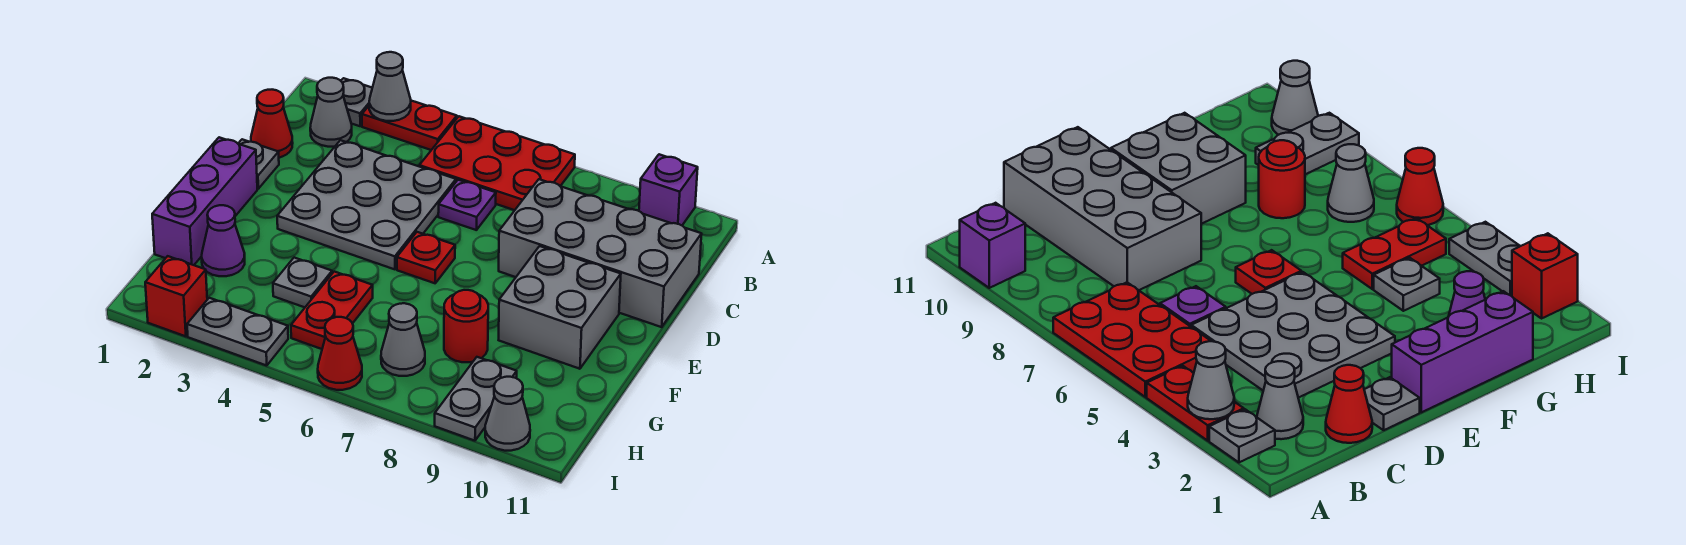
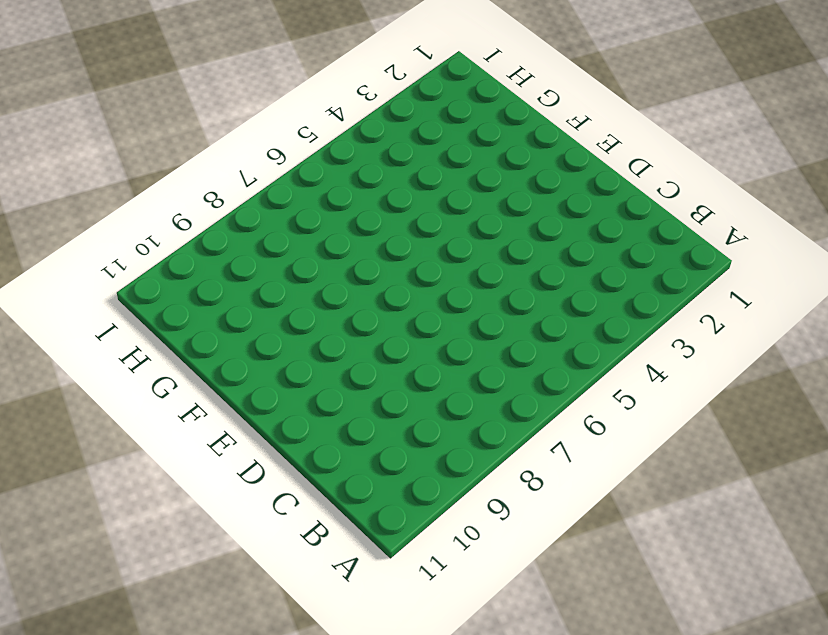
none -> grey plate A2 level 1
none -> red plate A3:A4 level 1
none -> red plate A5:B7 level 1

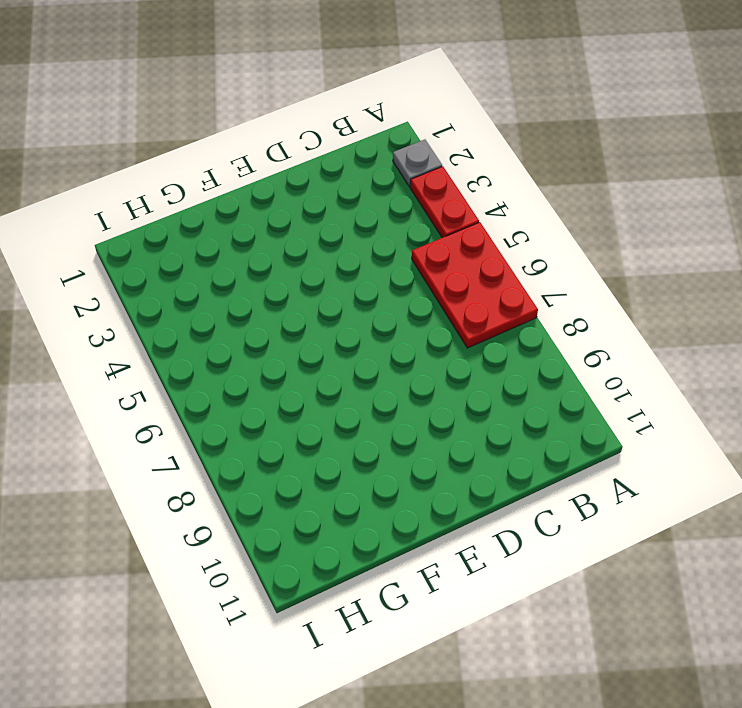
none -> purple brick A10 level 1
none -> grey cone B2 level 1
none -> red cone C1 level 1

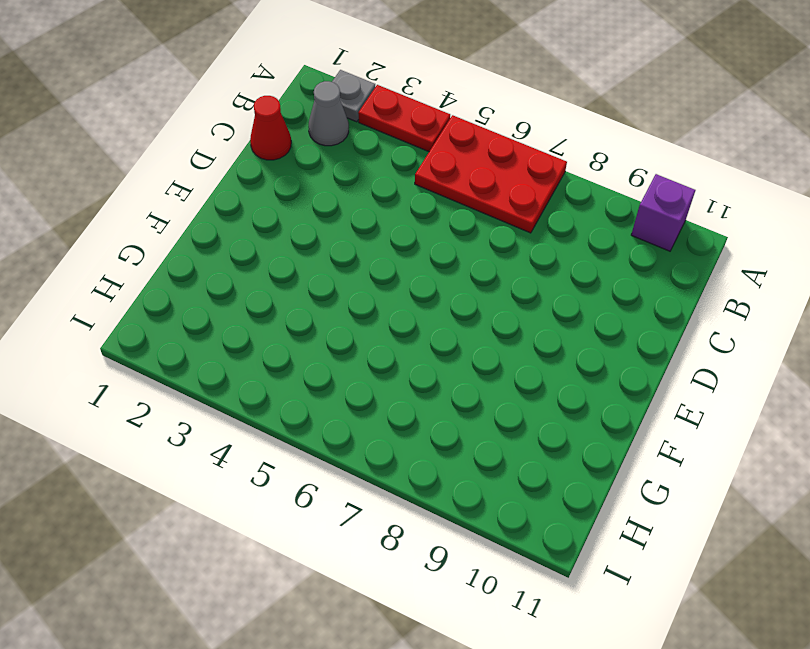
none -> grey plate C3:E5 level 1
none -> purple plate C6 level 1
none -> grey brick C8:D11 level 1

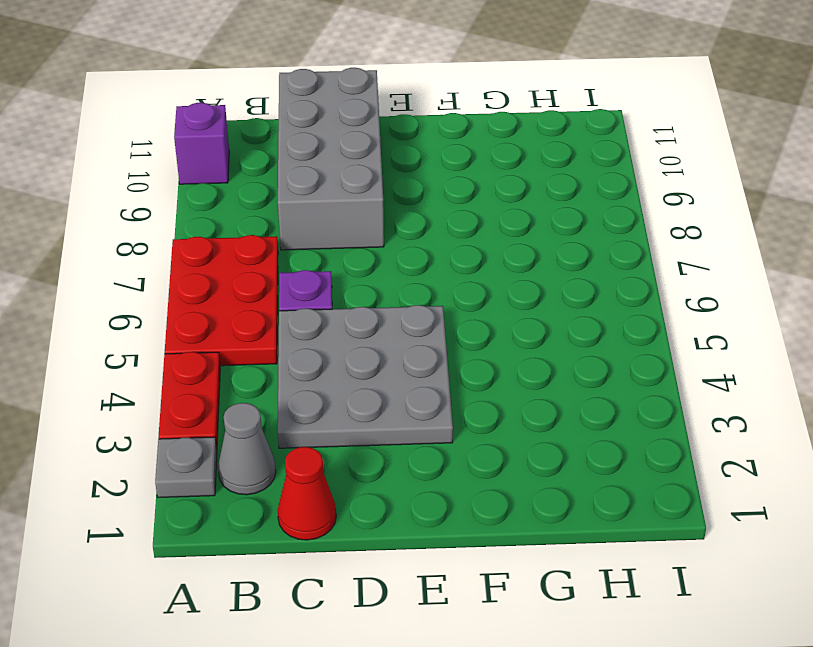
none -> grey plate D1 level 1
none -> purple brick E1:G1 level 1
none -> red plate E6 level 1

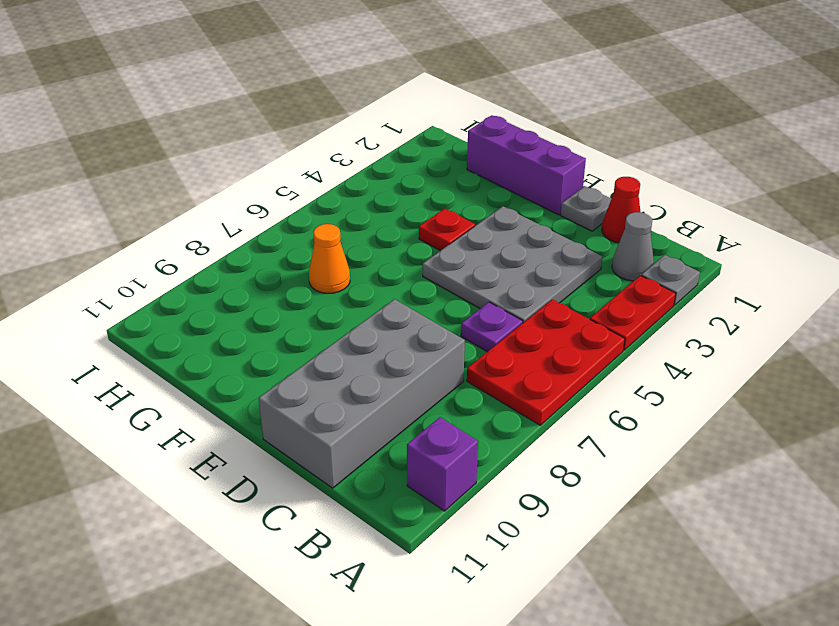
red plate F4 level 1 -> red plate E6 level 1
orange cone G7 level 1 -> none
none -> grey brick E9:F10 level 1
none -> purple cone G2 level 1
none -> grey plate G4 level 1

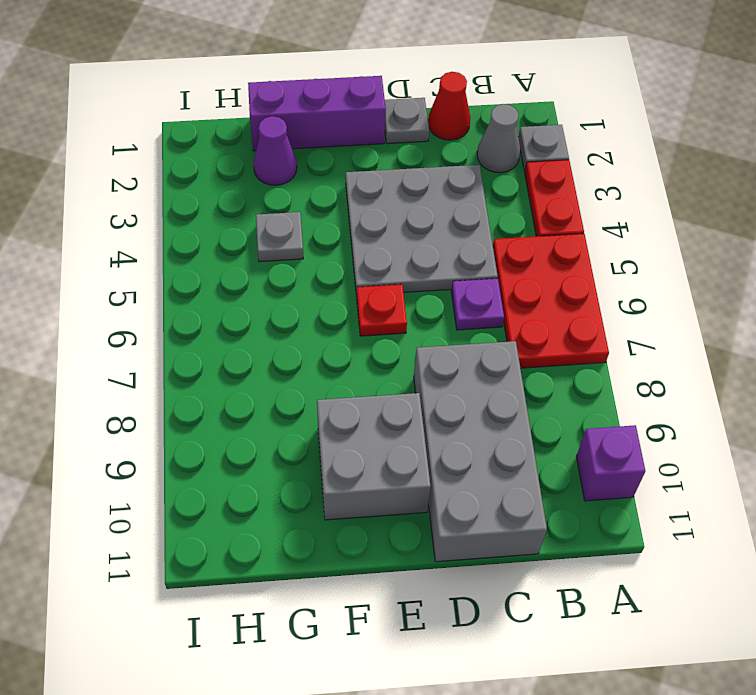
none -> red plate G5:H5 level 1
none -> red round brick G8 level 1
none -> grey cone H7 level 1

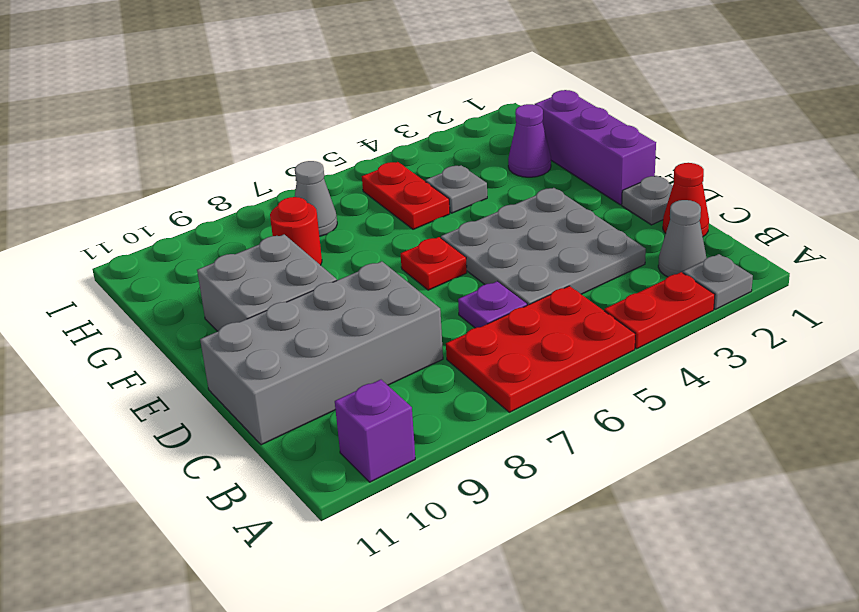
none -> grey plate H9:I9 level 1
none -> red brick I2 level 1
none -> grey plate I3:I4 level 1

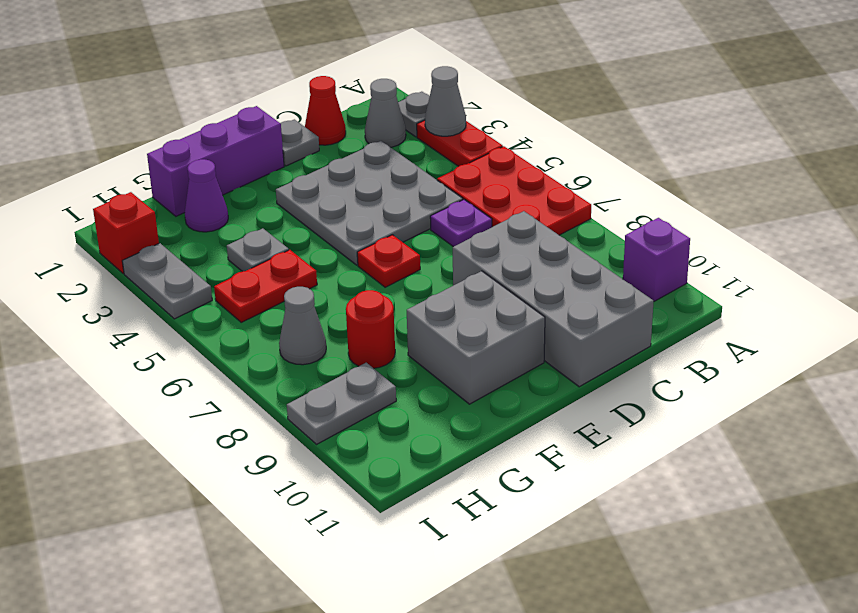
none -> red cone I6 level 1
none -> grey cone I10 level 1

